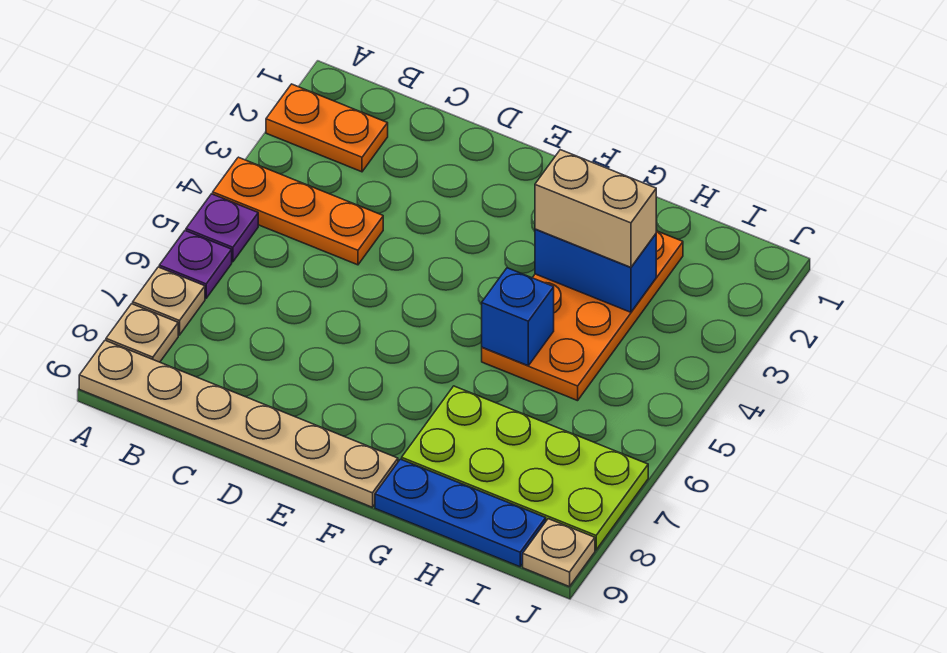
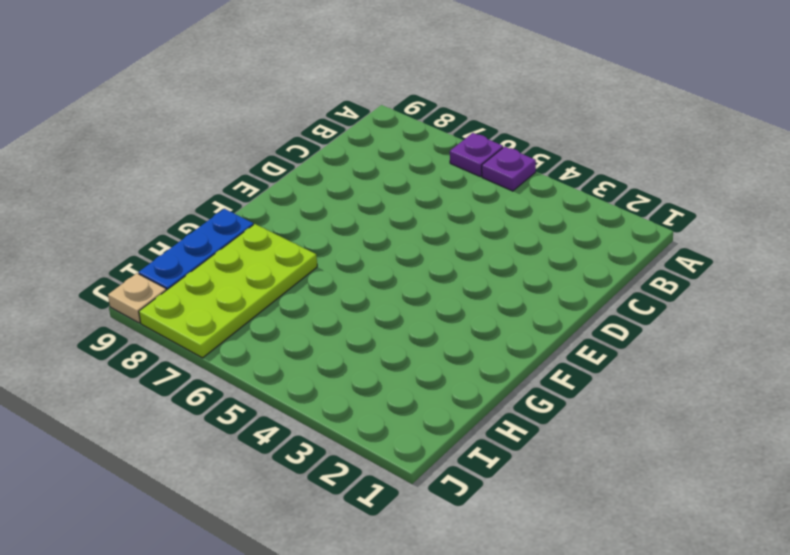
none -> orange plate A2:B2 level 1
none -> orange plate A4:C4 level 1
none -> tan plate A7 level 1

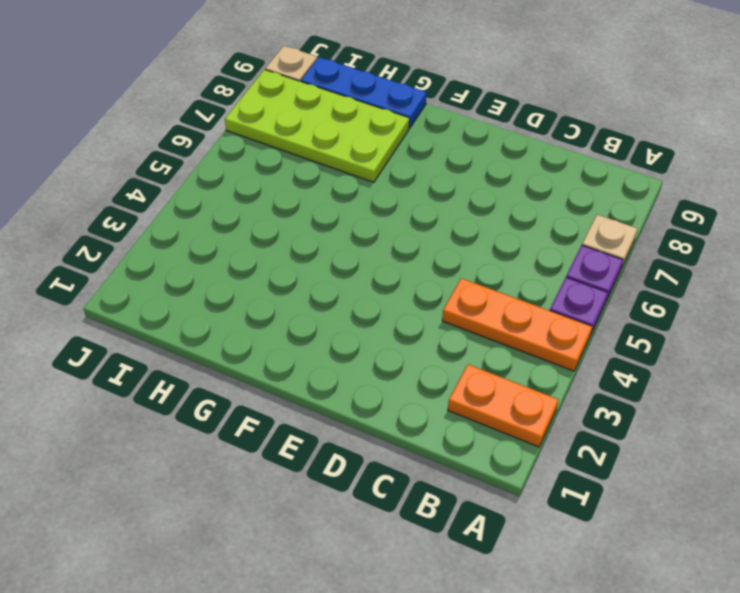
none -> tan plate A8 level 1
none -> tan plate A9:F9 level 1
none -> orange plate G2:H5 level 1

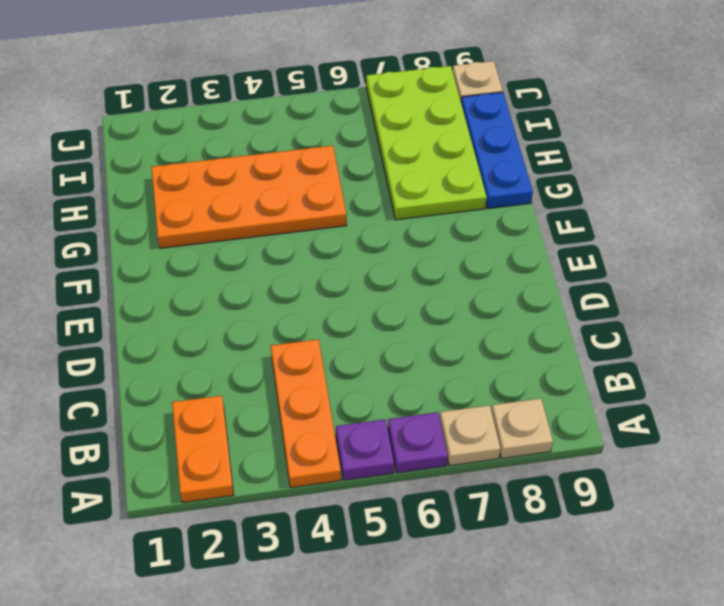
none -> tan plate A9:F9 level 1
none -> blue brick G3:H3 level 2
none -> blue brick G5 level 2

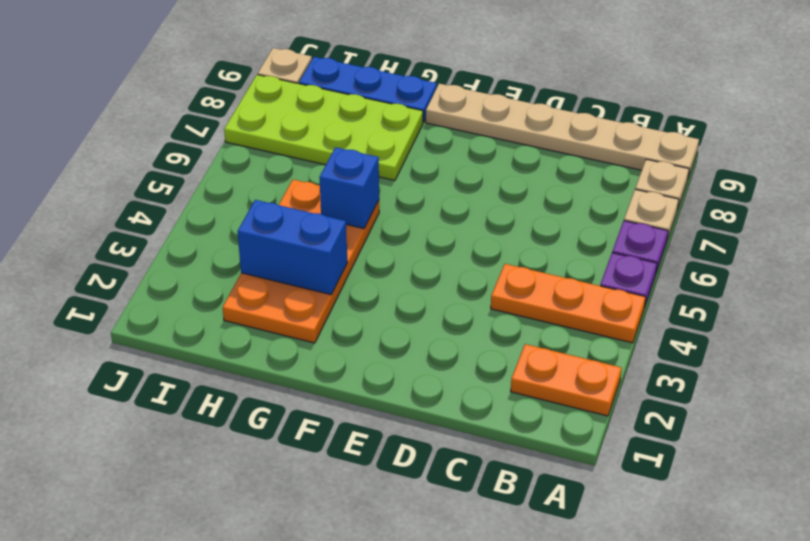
none -> tan brick G3:H3 level 3

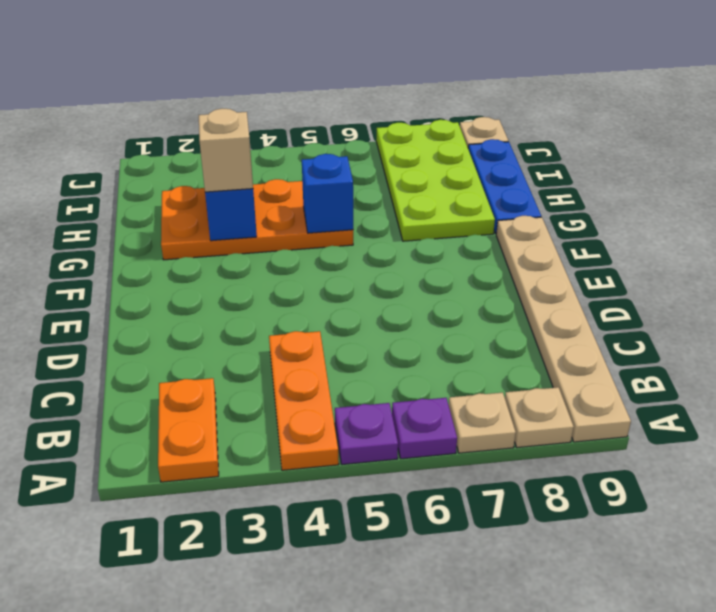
tan brick G3 level 3 -> tan brick G3:H3 level 3

